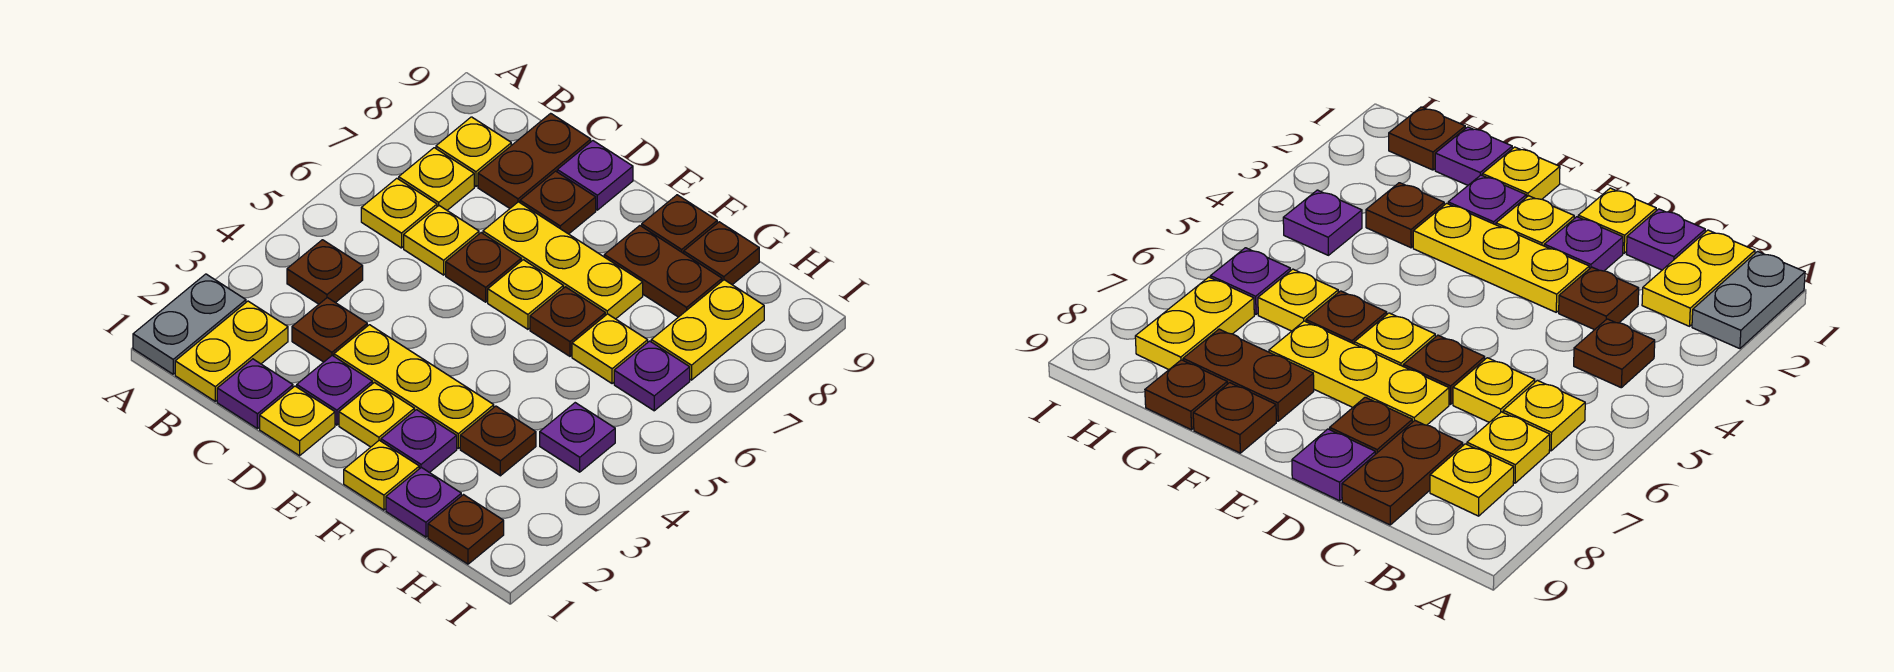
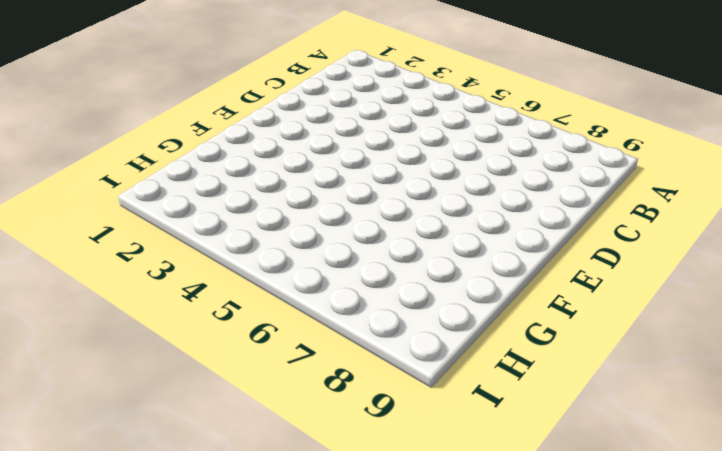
none -> grey plate A1:A2 level 1
none -> yellow plate B1:B2 level 1
none -> brown plate B4 level 1
none -> yellow plate B6 level 1

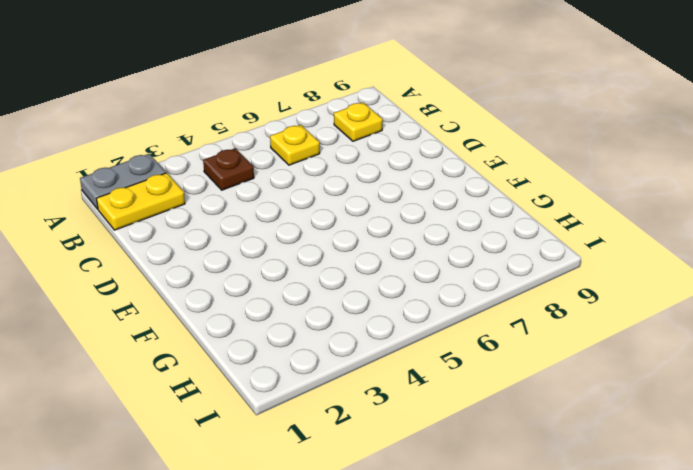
none -> yellow plate B7 level 1
none -> purple plate C1 level 1
none -> brown plate C3 level 1
none -> yellow plate C6 level 1

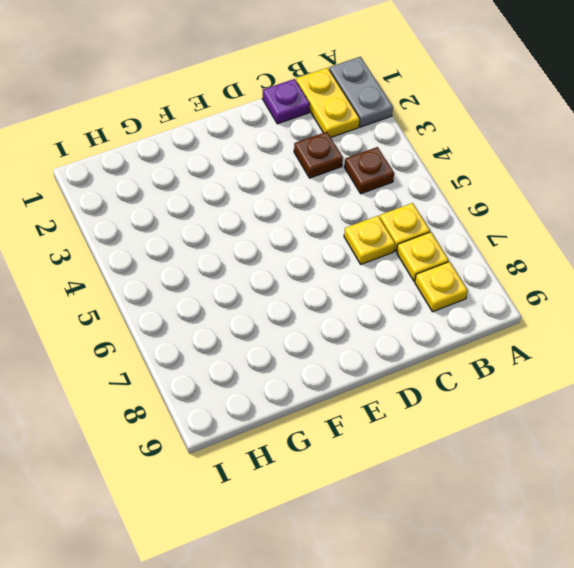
none -> brown plate C8:C9 level 1
none -> yellow plate D1 level 1
none -> purple plate D2 level 1
none -> yellow plate D3:F3 level 1

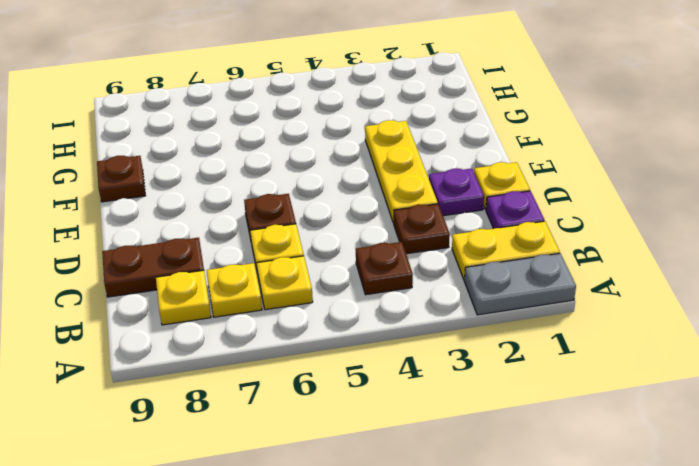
none -> yellow plate D7:F7 level 1
none -> brown plate D8 level 1
none -> purple plate D9 level 1
none -> yellow plate E2 level 1

